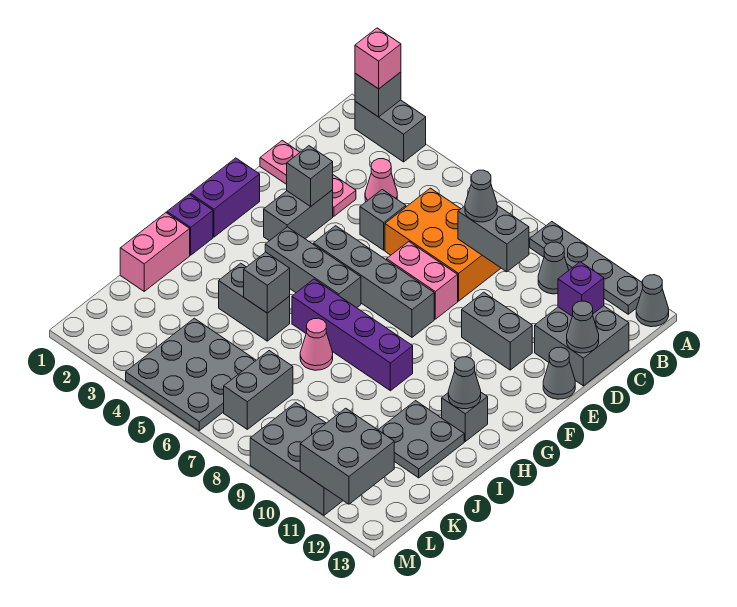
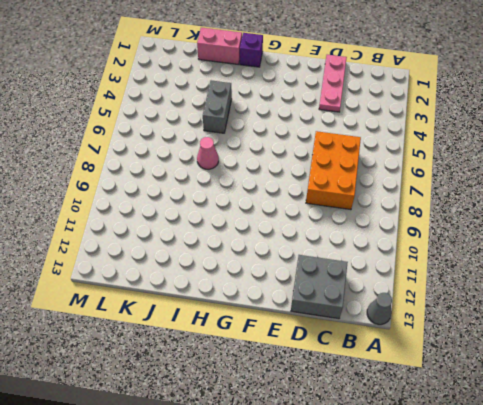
none -> grey brick A2:A3 level 1
none -> grey plate A9:A12 level 1
none -> grey cone B10 level 1
none -> pink cone C4 level 1

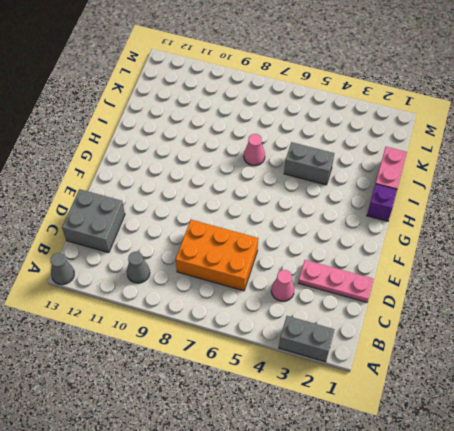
none -> grey plate A9:A12 level 1
none -> grey brick D5 level 1
none -> grey brick E3:F3 level 1
none -> pink brick E7:E8 level 1

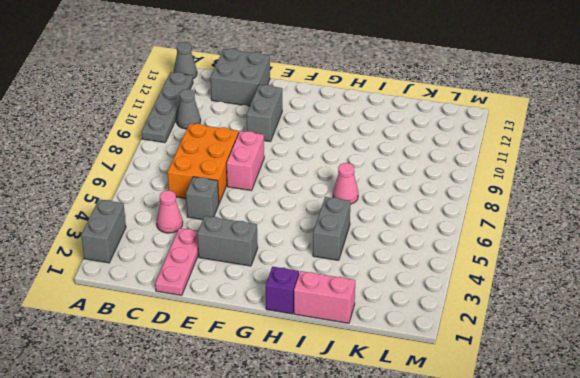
none -> grey cone E13 level 1
none -> purple brick F1:G1 level 1
none -> grey brick F5:F8 level 1
none -> grey brick G4:G6 level 1

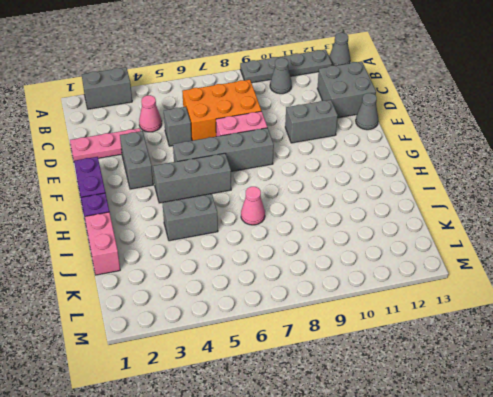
none -> purple brick H6:H9 level 1
none -> grey brick H12 level 1
none -> grey plate I11:J12 level 1
none -> grey plate K4:M6 level 1

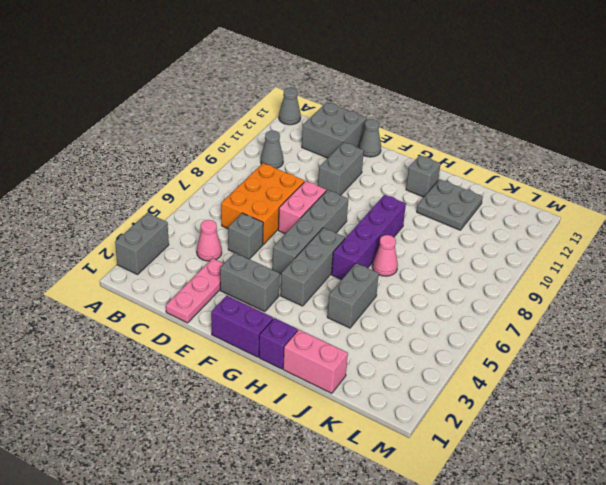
none -> grey plate A9:A12 level 1
none -> grey plate K4:M6 level 1
none -> grey brick K7:L7 level 1
none -> grey brick L9:M11 level 1

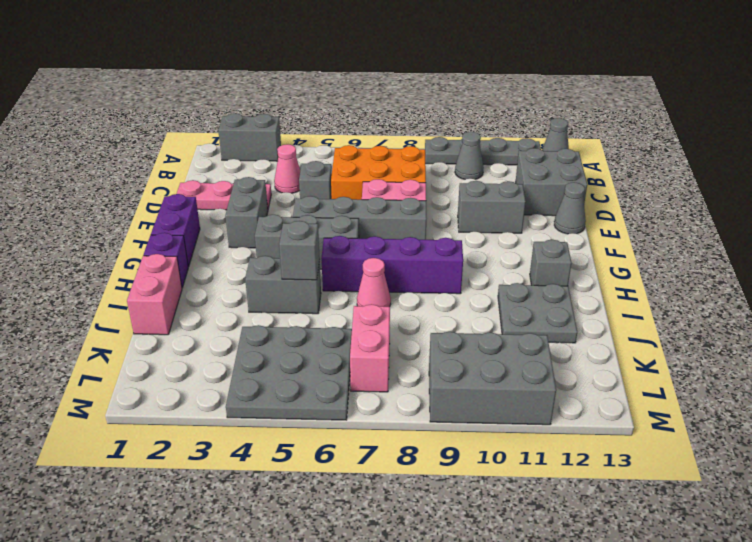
pink brick K7:L7 level 1 -> grey brick K7:L7 level 1
none -> grey brick A2 level 2
none -> grey brick C8:C9 level 2
none -> purple brick C12 level 2
none -> grey cone D13 level 2

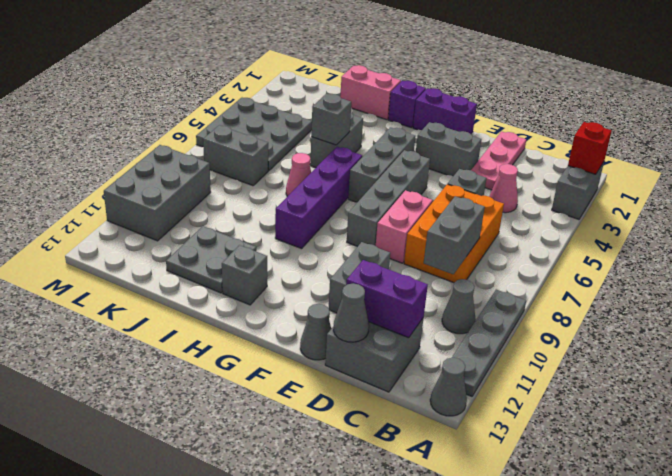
red brick A2 level 2 -> grey brick A2 level 2
purple brick C12:D12 level 2 -> purple brick C12 level 2
none -> grey brick E3 level 2
none -> grey cone H12 level 2
none -> grey brick L11:M12 level 2
none -> pink brick A2 level 3

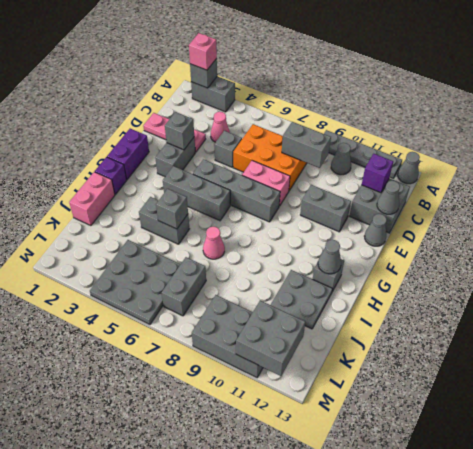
none -> purple brick H6:H9 level 1
none -> grey cone C8 level 3

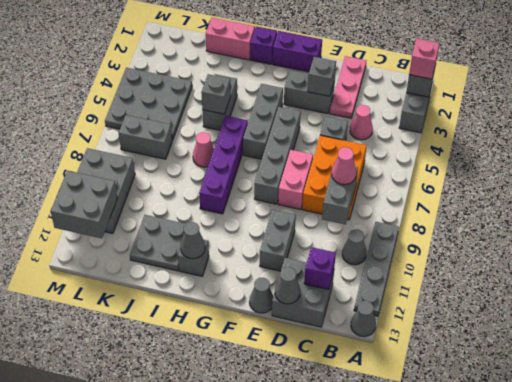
pink cone C8 level 3 -> grey cone C8 level 3

